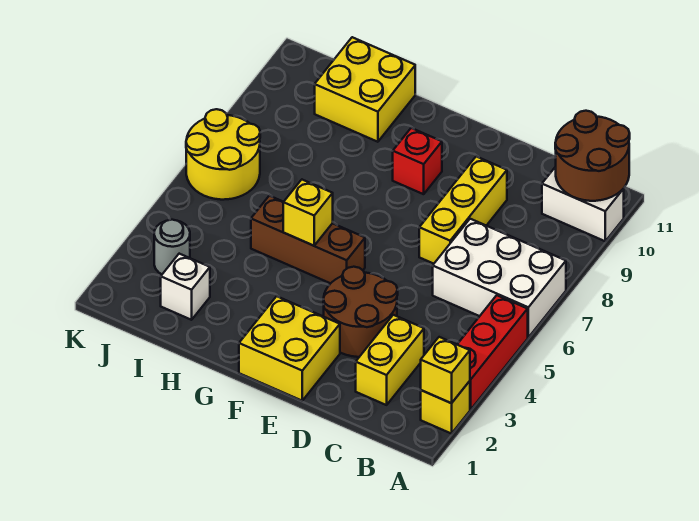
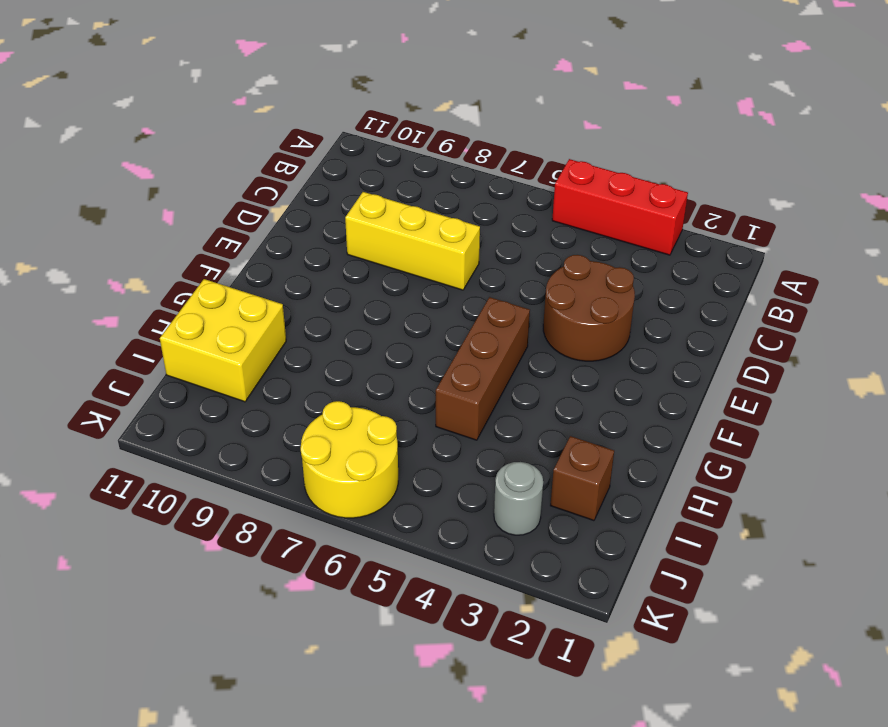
brown brick I2 level 1 -> white brick I2 level 1
none -> yellow brick A2 level 1
none -> white brick A6:C7 level 1
none -> white brick A10:B10 level 1

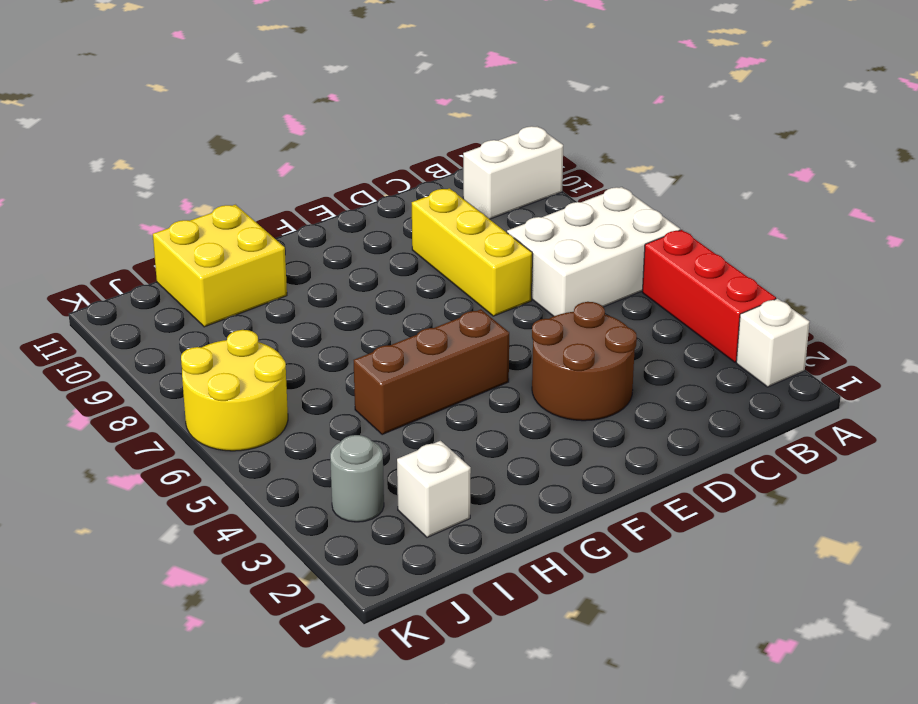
white brick A2 level 1 -> yellow brick A2 level 1
none -> yellow brick C2:C3 level 1
none -> yellow brick E1:F2 level 1
none -> red brick F9 level 1

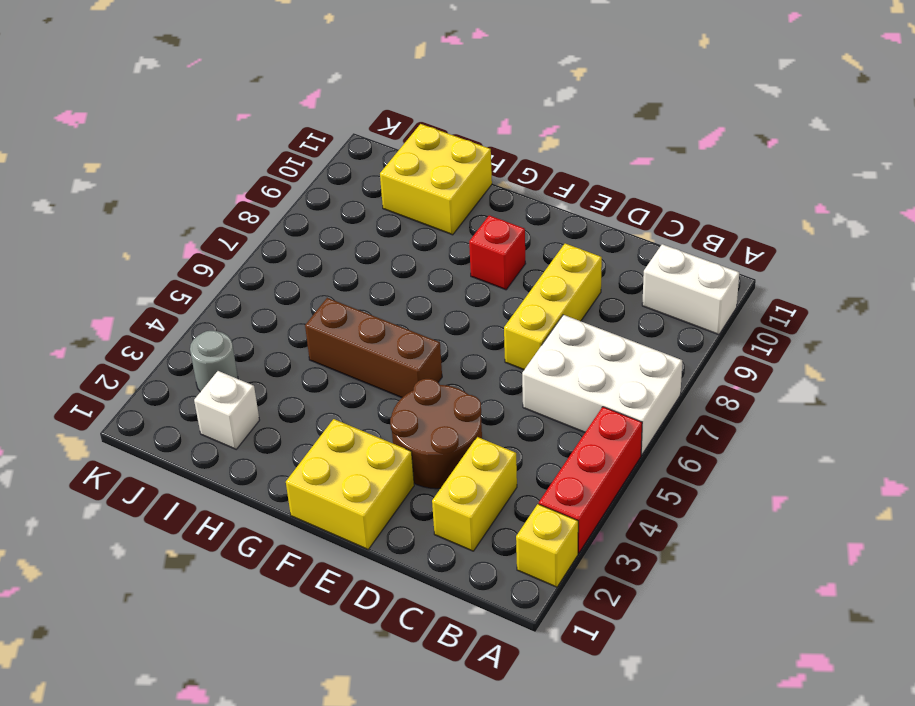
none -> yellow round brick J6:K7 level 1
none -> yellow brick A2 level 2
none -> brown round brick A10:B11 level 2

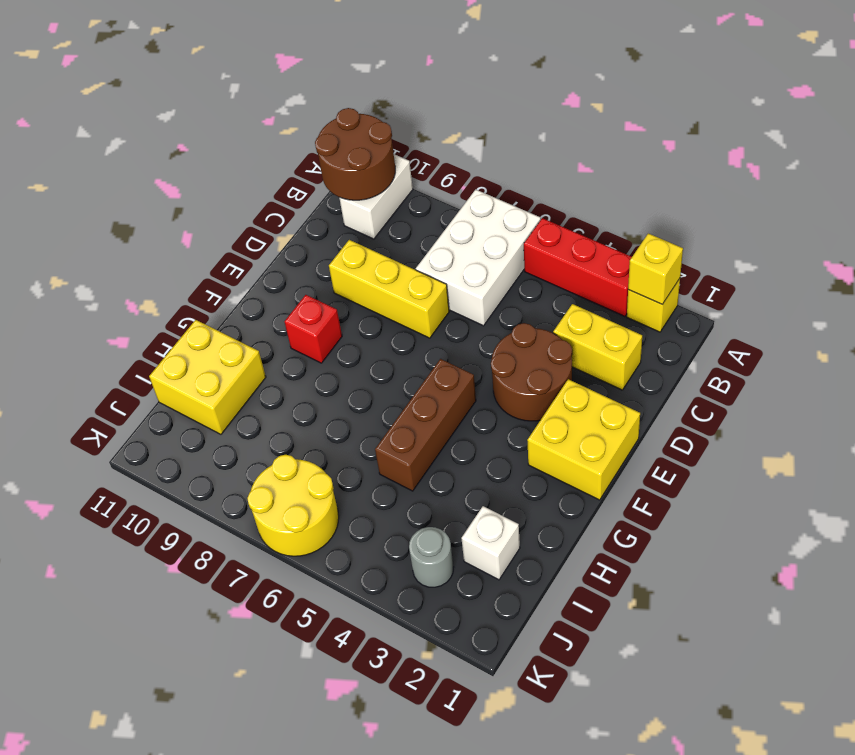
none -> yellow brick G5 level 2

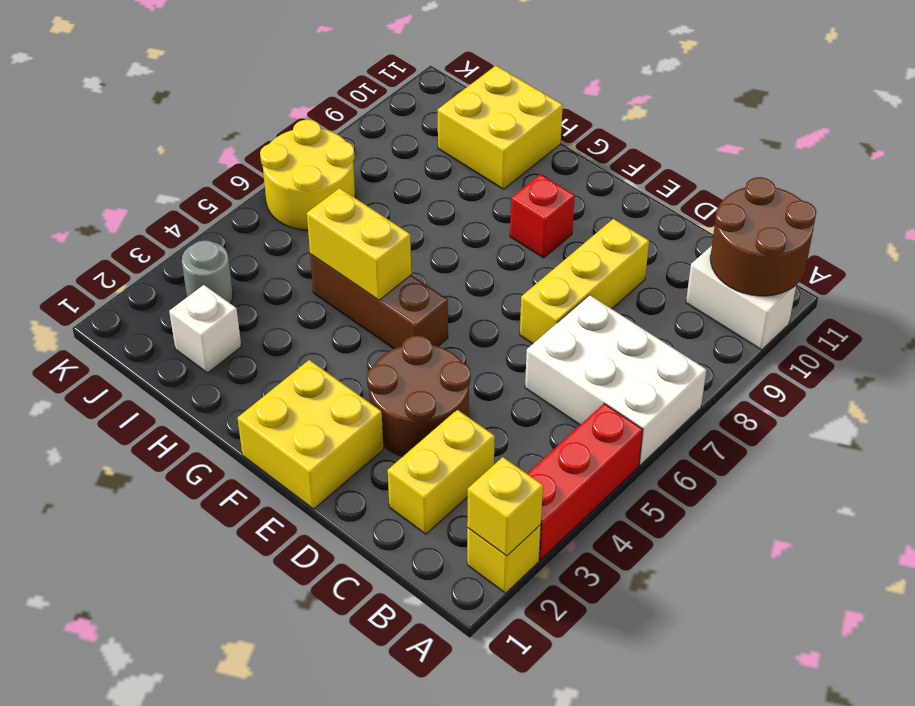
yellow brick G5:H5 level 2 -> yellow brick G5 level 2

